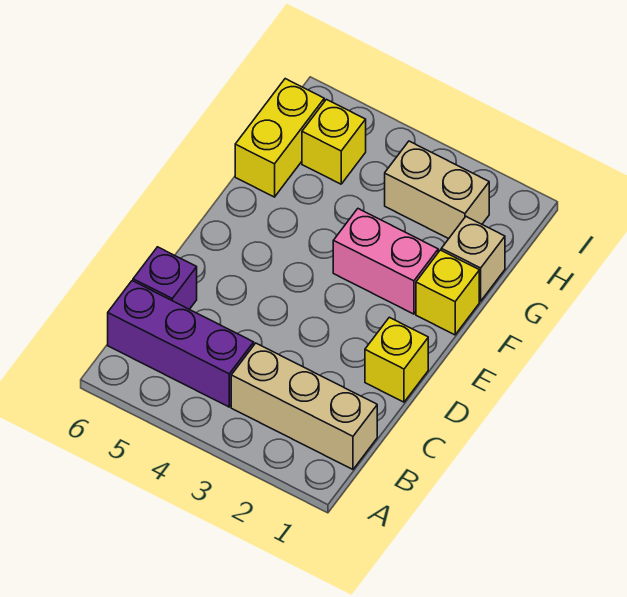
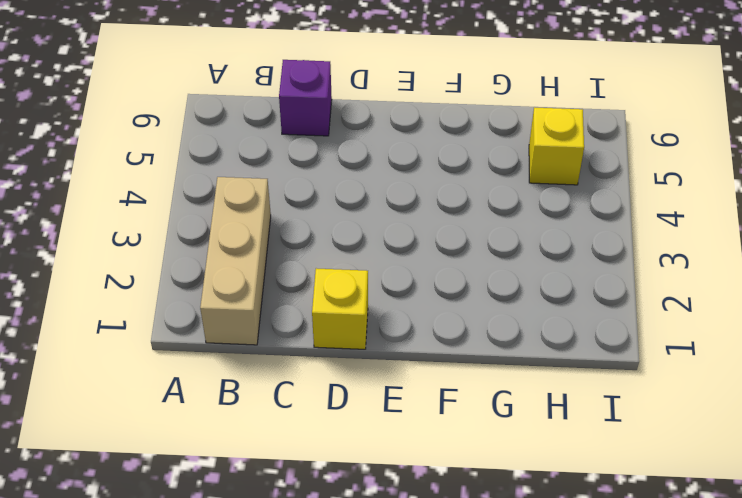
none -> purple brick B4:B6 level 1
none -> yellow brick F1 level 1

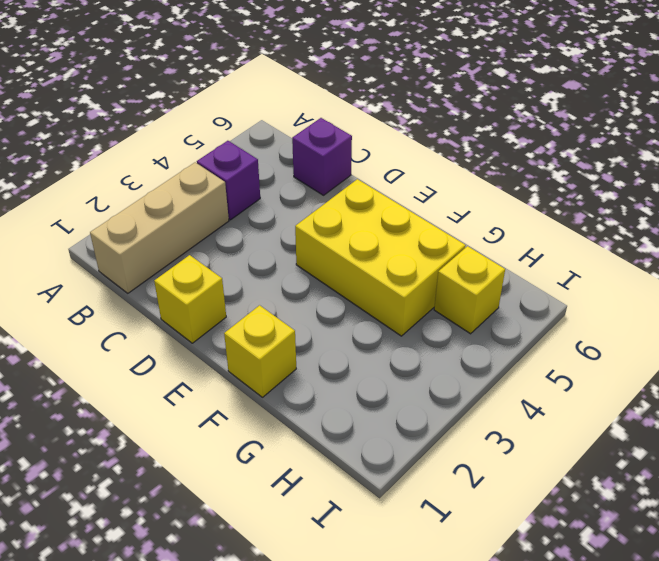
purple brick B4 level 1 -> purple brick B4:B6 level 1
yellow brick E4:G5 level 1 -> none
none -> pink brick F2:F3 level 1
none -> tan brick G1 level 1

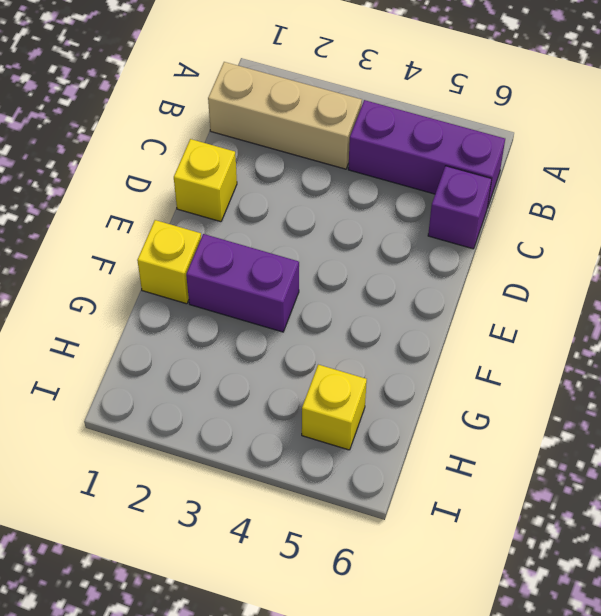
purple brick F2:F3 level 1 -> pink brick F2:F3 level 1
none -> tan brick G1 level 1
none -> yellow brick G6:H6 level 1

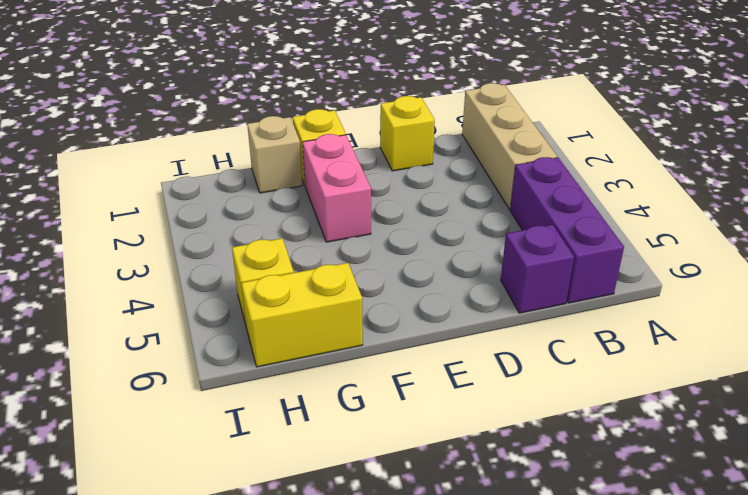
none -> tan brick H2:H3 level 1

